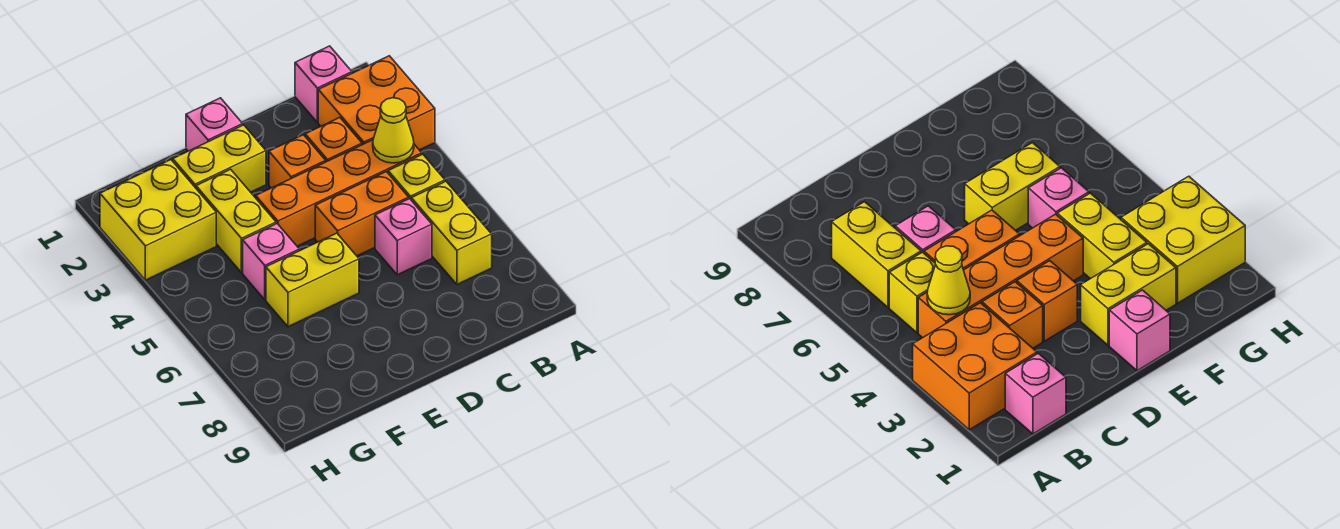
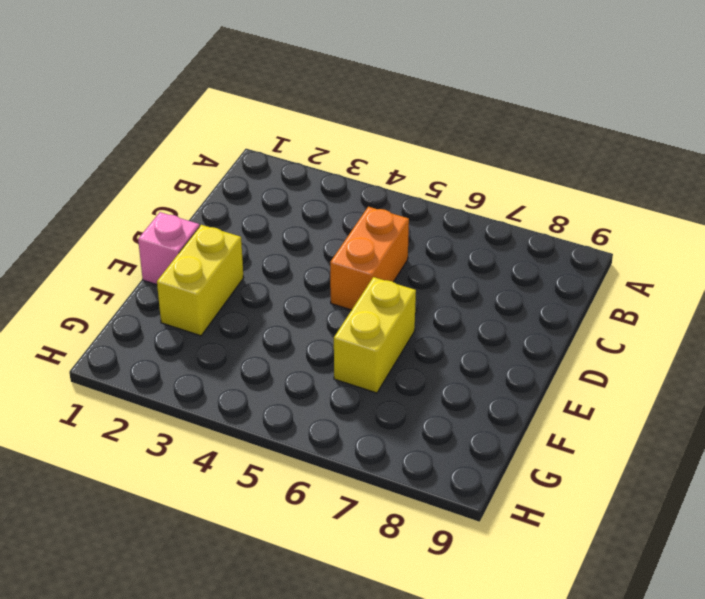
none -> orange brick A2:B3 level 1
none -> pink brick B1 level 1
none -> orange brick B4:E4 level 1

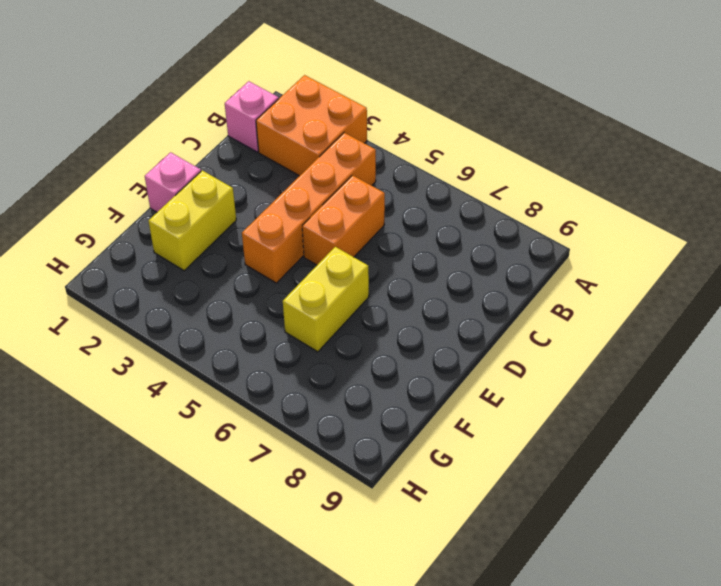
none -> yellow brick B5 level 1
none -> yellow brick B6:B7 level 1
none -> orange brick C3 level 1

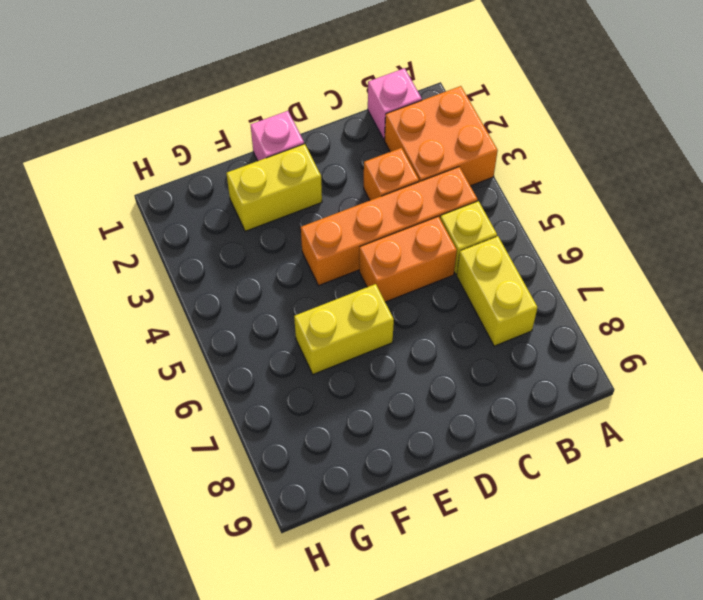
none -> pink brick C6 level 1
none -> orange brick D3 level 1
none -> yellow brick F3:F4 level 1

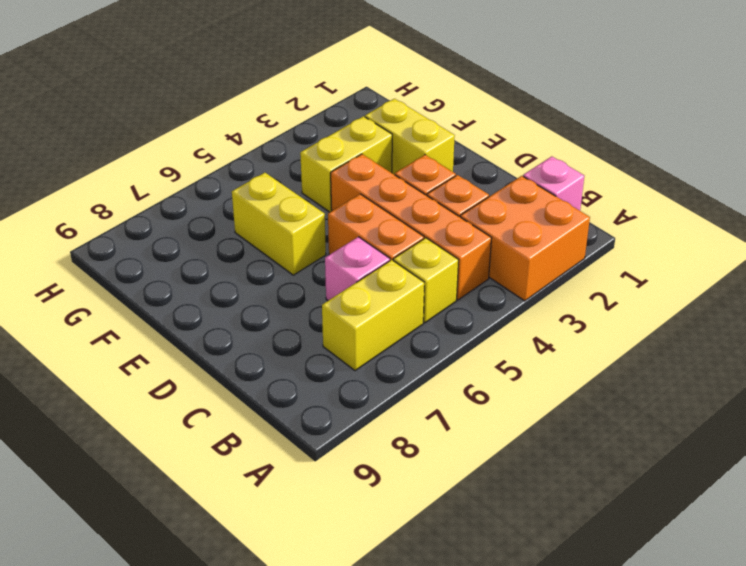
none -> pink brick E1 level 1
none -> pink brick F5 level 1
none -> yellow brick G2:H3 level 1

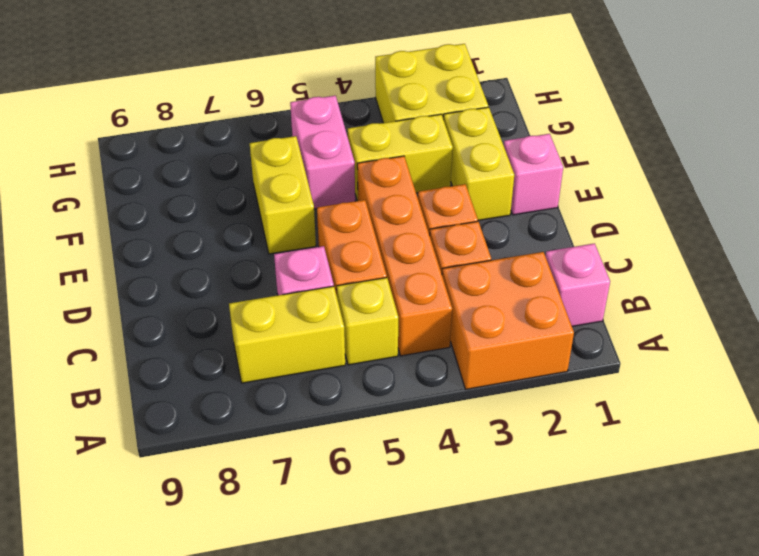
pink brick F5:G5 level 1 -> pink brick F5 level 1
none -> yellow cone B4 level 2

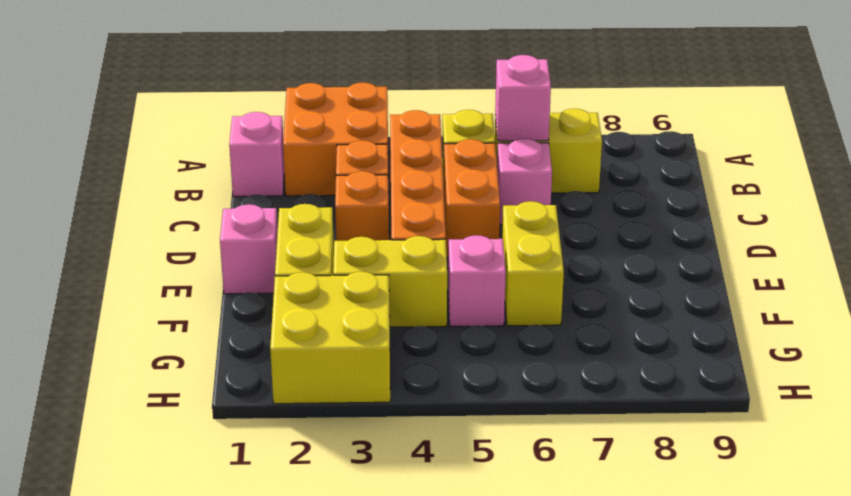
pink brick B6 level 2 -> none
none -> yellow cone B4 level 2

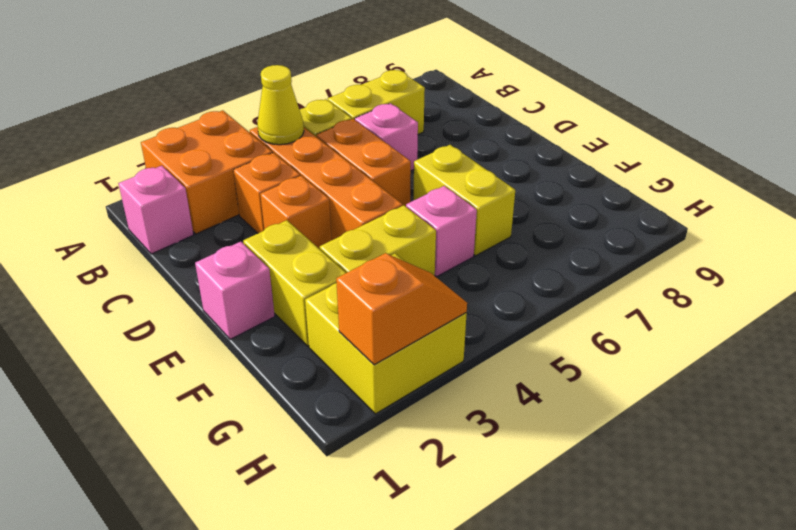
orange slope H2:H3 level 2 top 2 -> none

